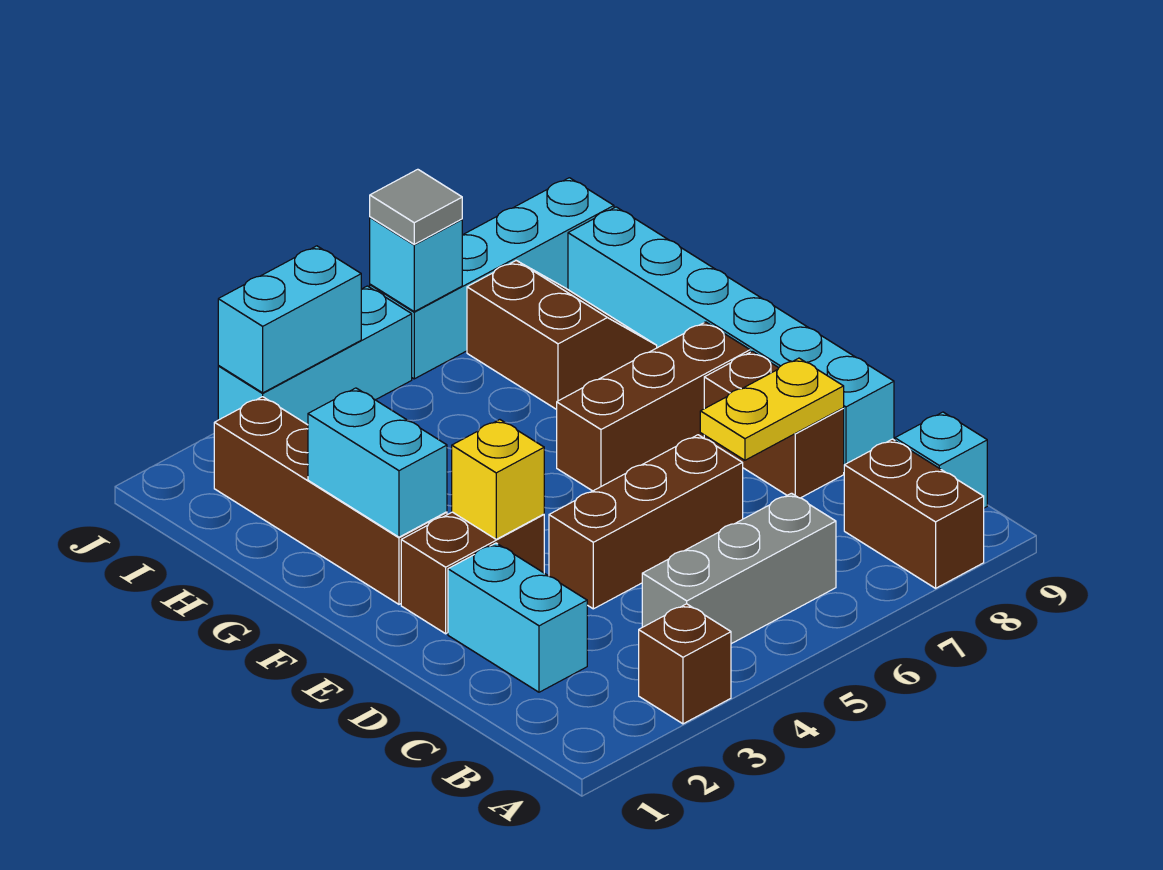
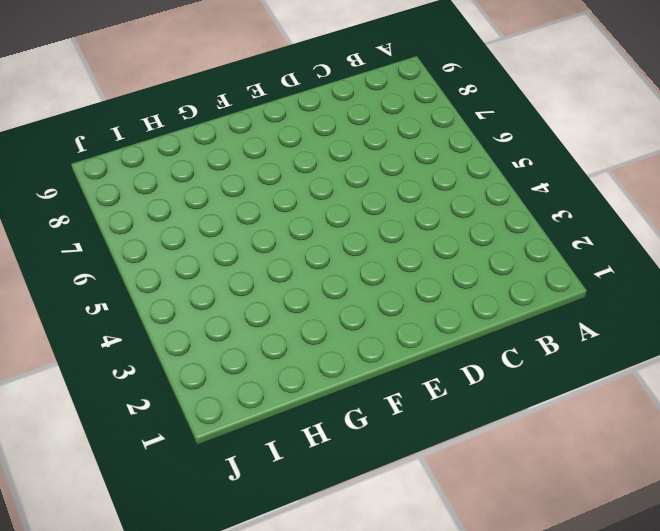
none -> brown brick A3 level 1
none -> brown brick A8:B8 level 1
none -> grey brick B4:B6 level 1

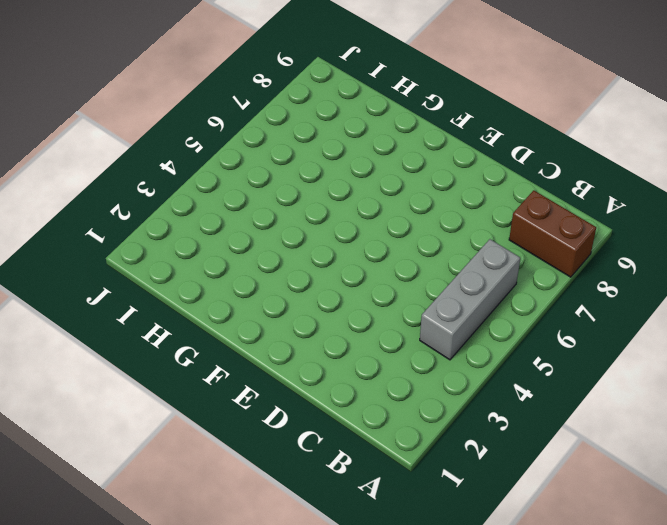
none -> brown brick A3 level 1
none -> cyan brick B9 level 1
none -> cyan brick C2:D2 level 1

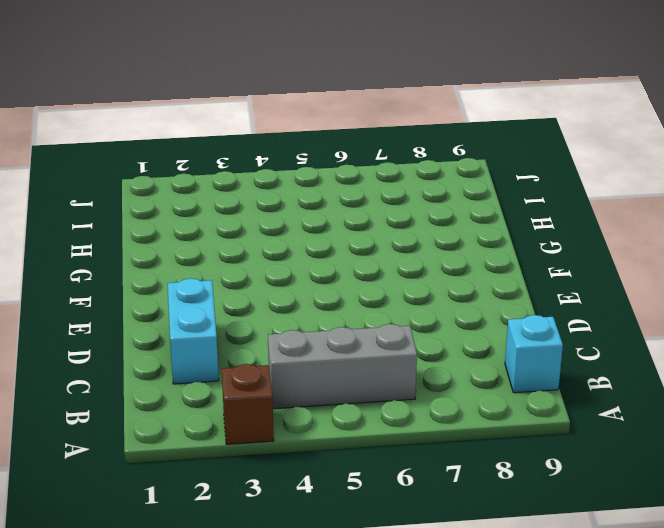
none -> brown brick A8:B8 level 1
none -> brown brick D4:D6 level 1
none -> brown brick D8:E8 level 1

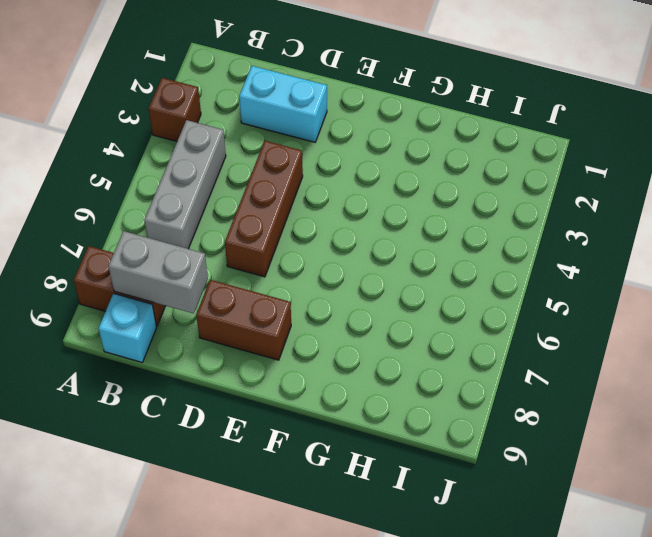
grey brick B8:C8 level 2 -> none
none -> cyan brick D9:I9 level 1
none -> brown brick E2:E3 level 1
none -> brown brick F2:I2 level 1

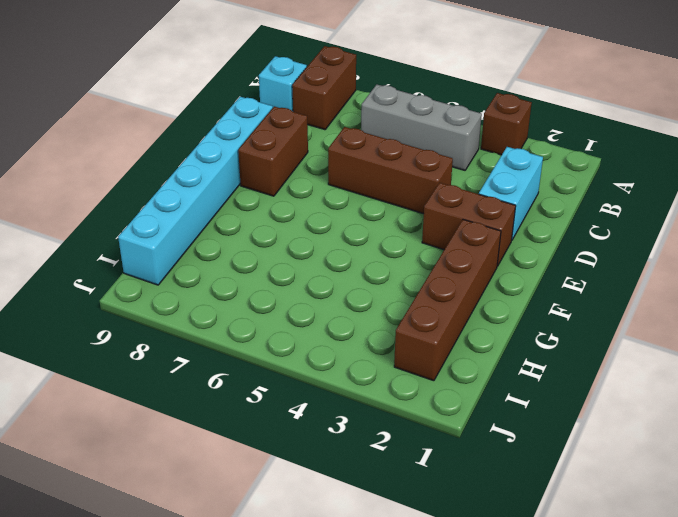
none -> brown brick F6:F8 level 1
none -> brown slope H7:I8 level 1 top 7
none -> cyan brick J3:J5 level 1

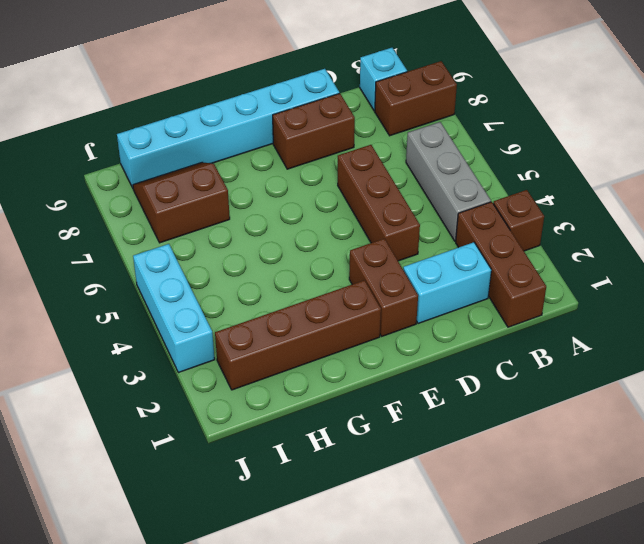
brown brick B1:B3 level 1 -> brown brick F6:F8 level 1
none -> cyan brick J6:J9 level 1
none -> yellow plate D7:D8 level 2
none -> yellow brick E3 level 2

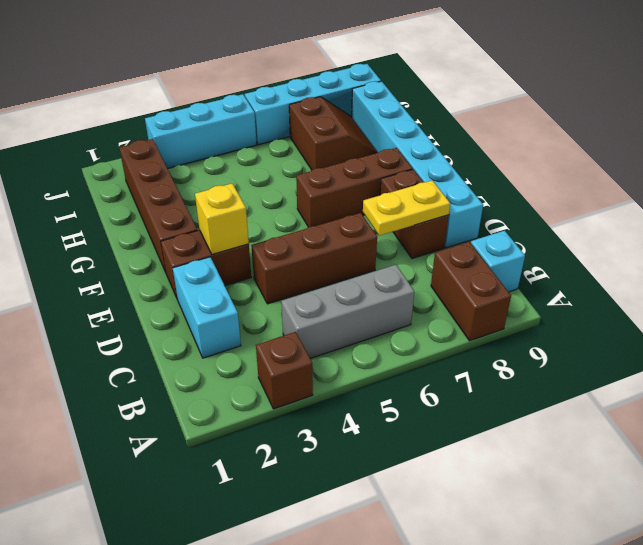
none -> cyan brick F2:G2 level 2
none -> cyan brick J3:J4 level 2
none -> cyan brick J6 level 2

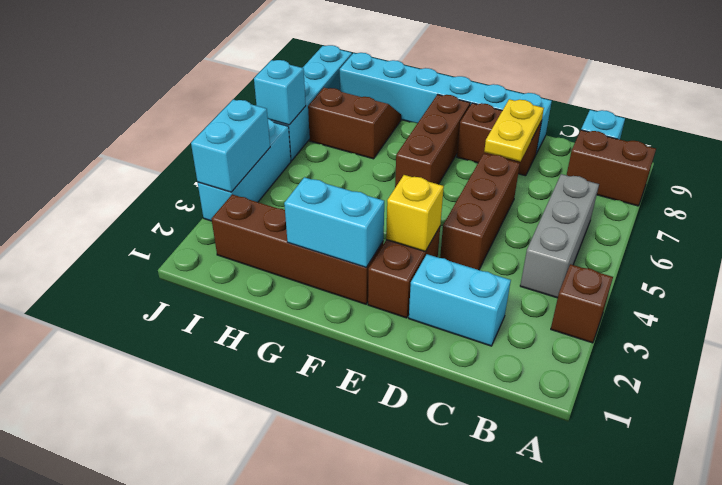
none -> grey tile J6 level 3

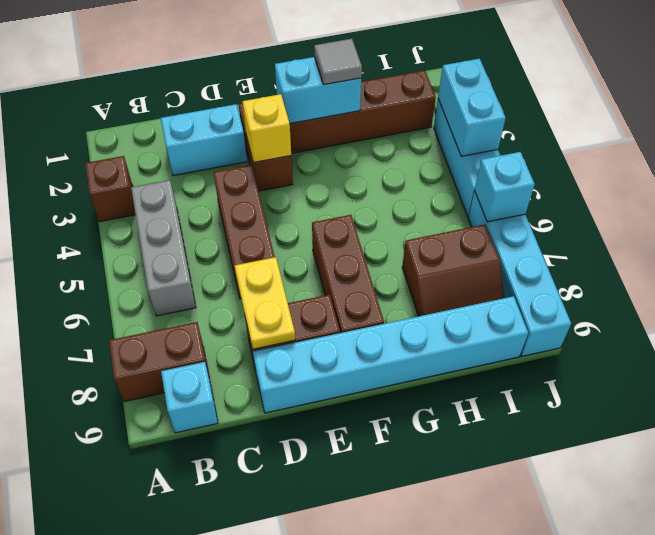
grey tile G2 level 3 -> grey tile J6 level 3

